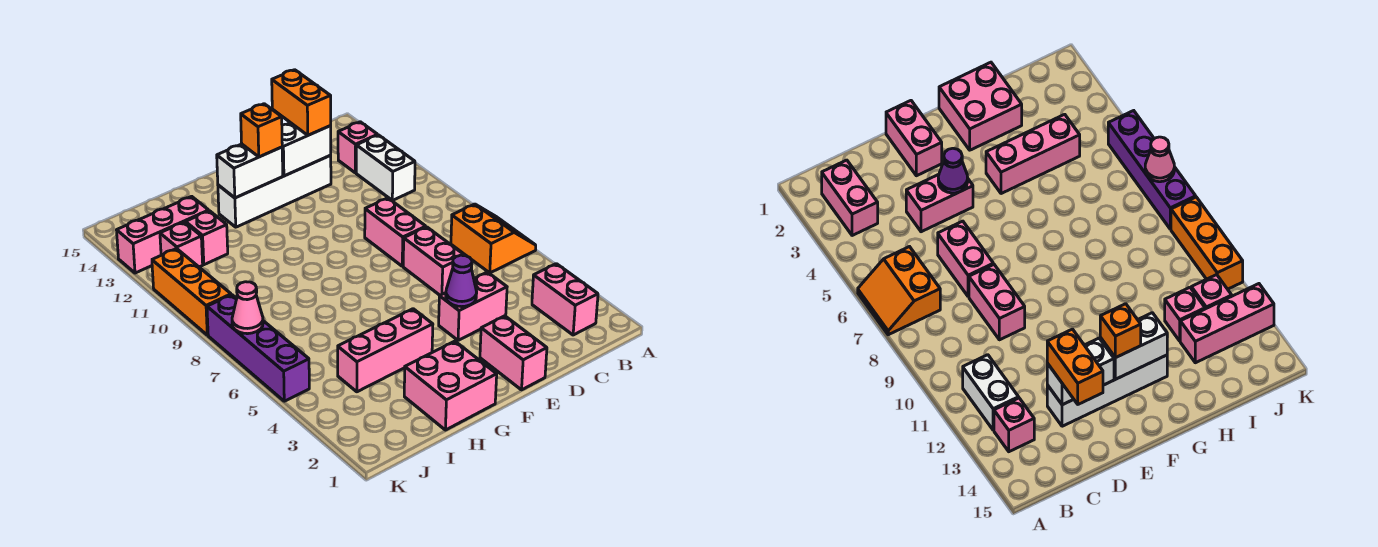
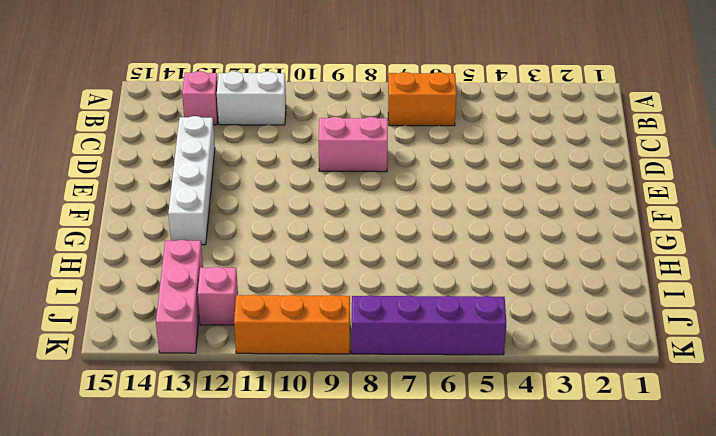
none -> pink brick B2:B3 level 1
none -> pink brick D4:E4 level 1
none -> pink brick D6:D7 level 1

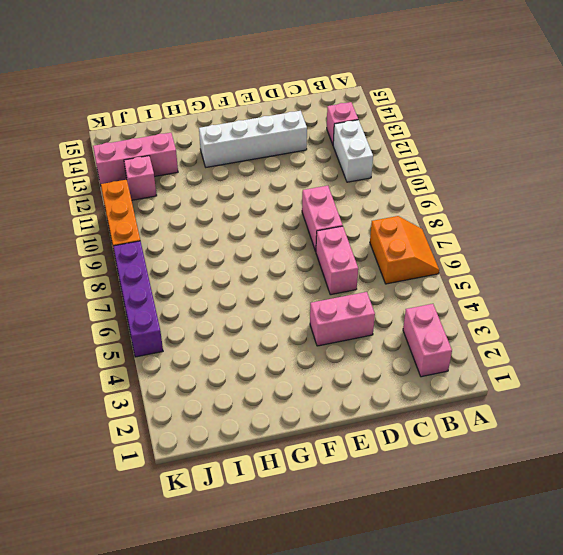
none -> pink brick E1:E2 level 1
none -> pink brick G1:H2 level 1
none -> pink brick G4:I4 level 1

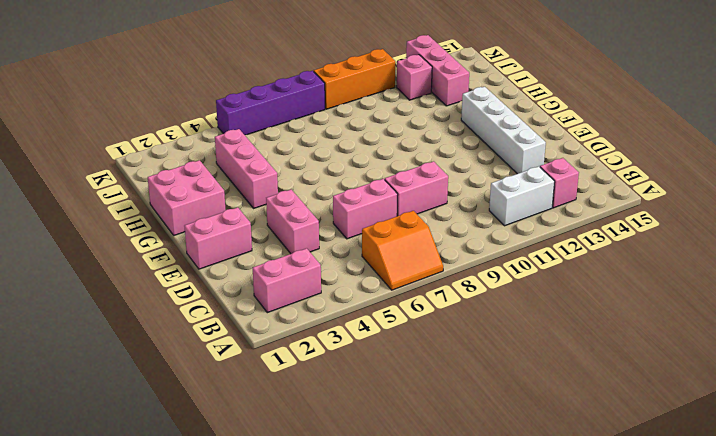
none -> pink brick I12 level 1
none -> white brick D13:E13 level 2
none -> purple cone E4 level 2

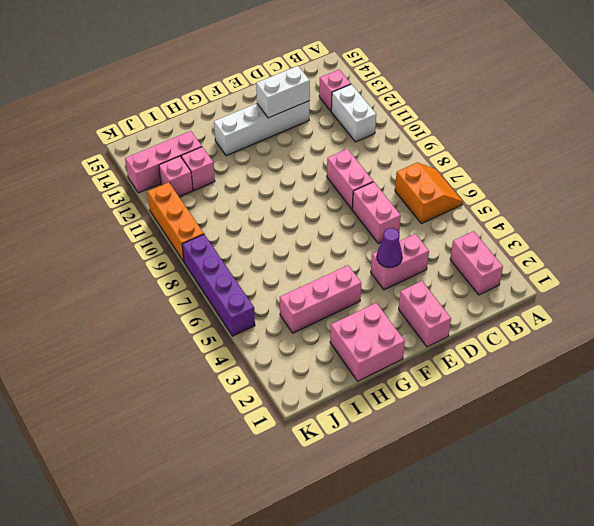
none -> white brick F13:G13 level 2
none -> pink cone K7 level 2
none -> orange brick D13:D14 level 3

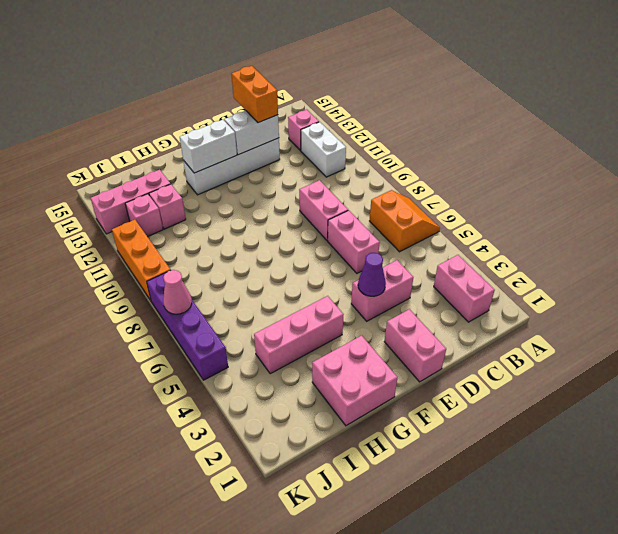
none -> orange brick F13 level 3

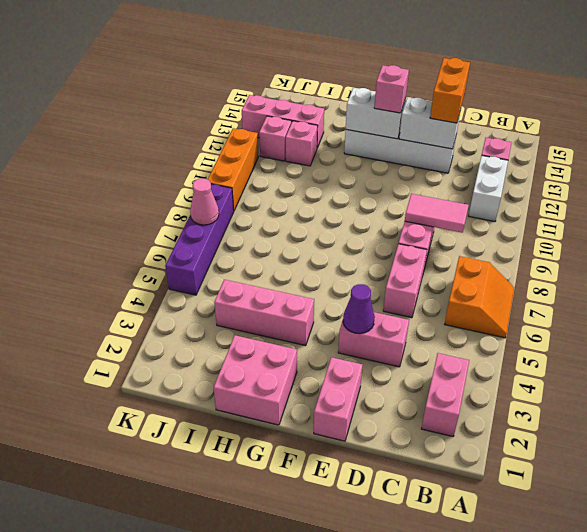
pink tile C9:D9 level 2 -> none
pink brick F13 level 3 -> orange brick F13 level 3

